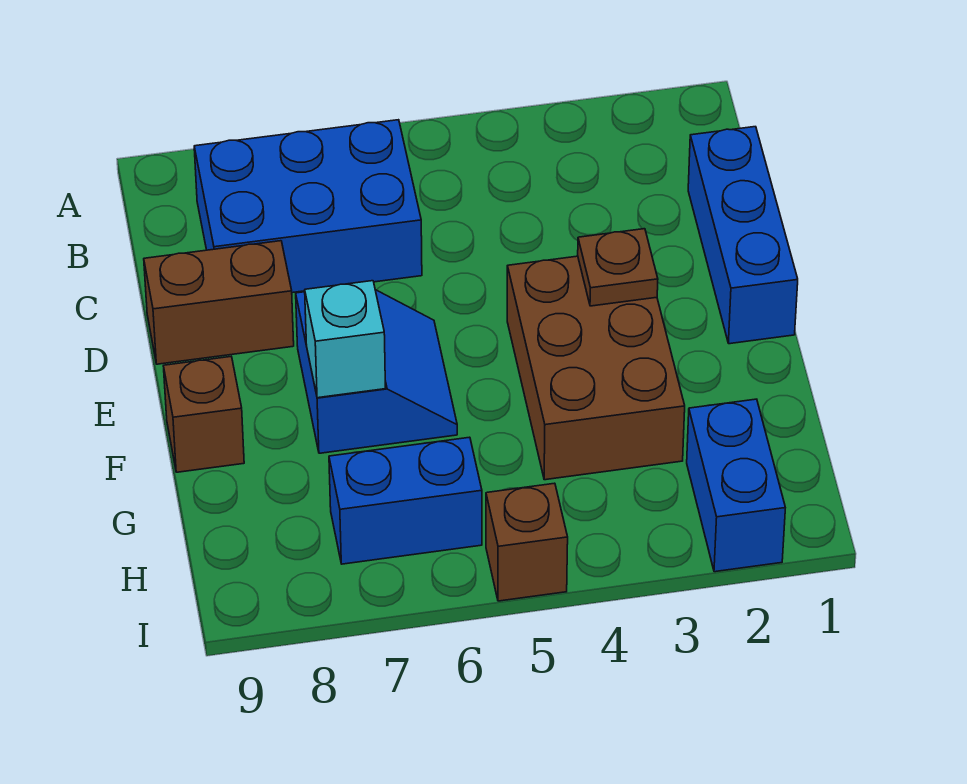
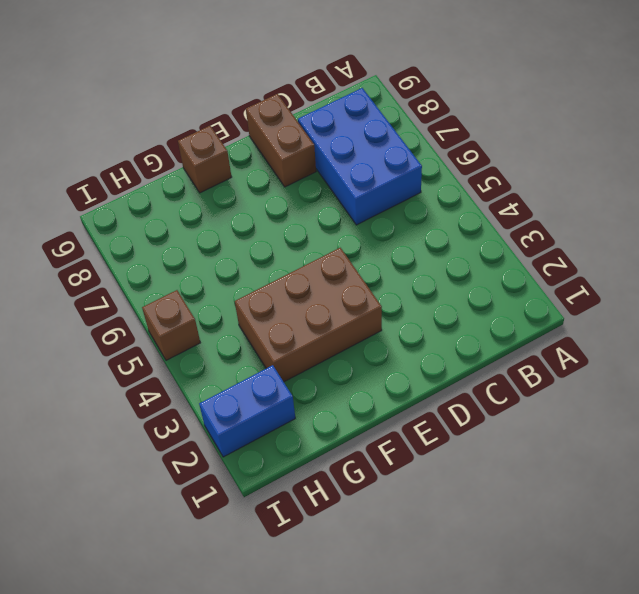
none -> blue brick C1:E1 level 1
none -> blue slope E6:F7 level 1 top 7

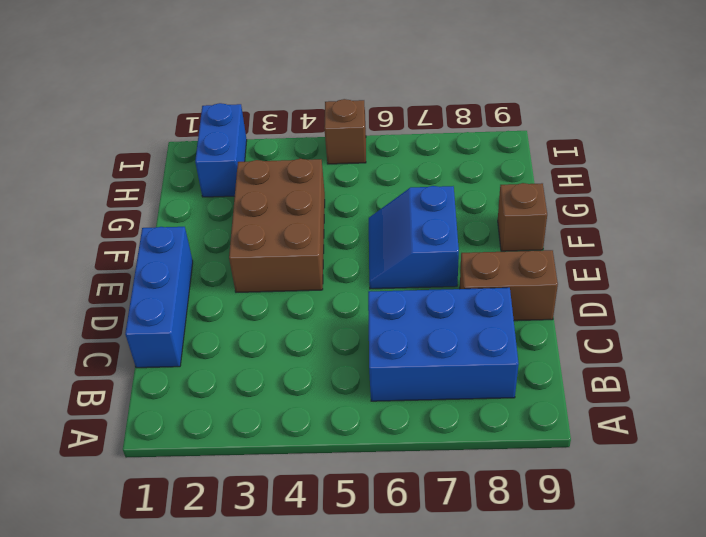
none -> blue brick H6:H7 level 1
none -> brown plate E3 level 2

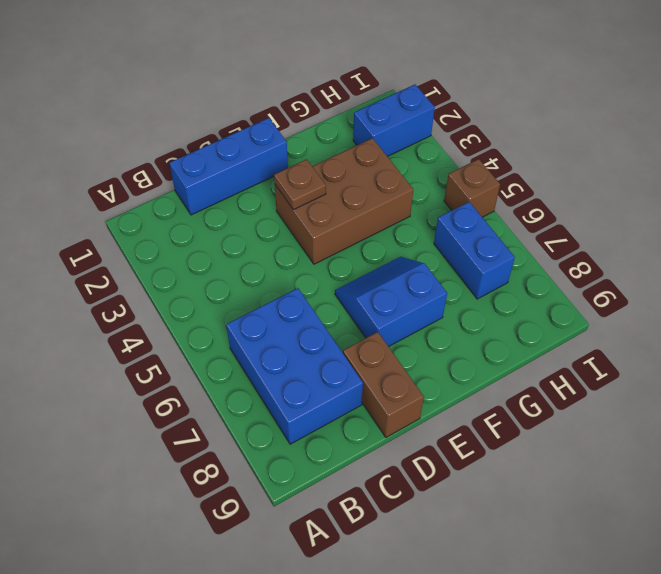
none -> brown brick F9 level 1
none -> cyan brick F7 level 2

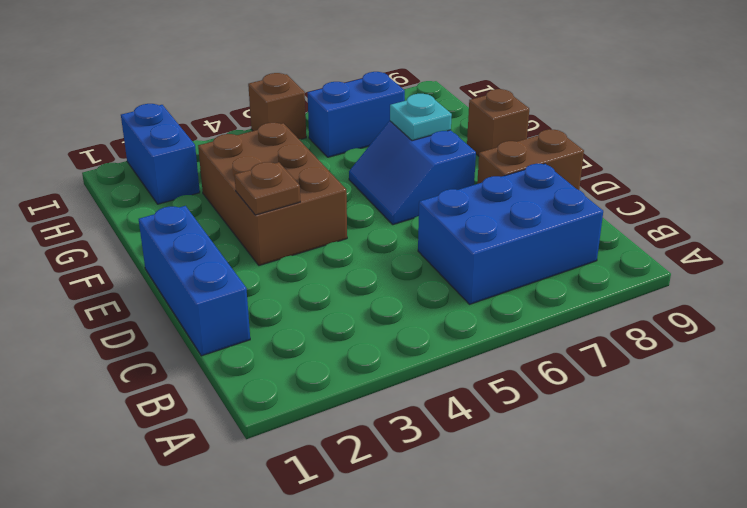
cyan plate F7 level 2 -> cyan brick F7 level 2

